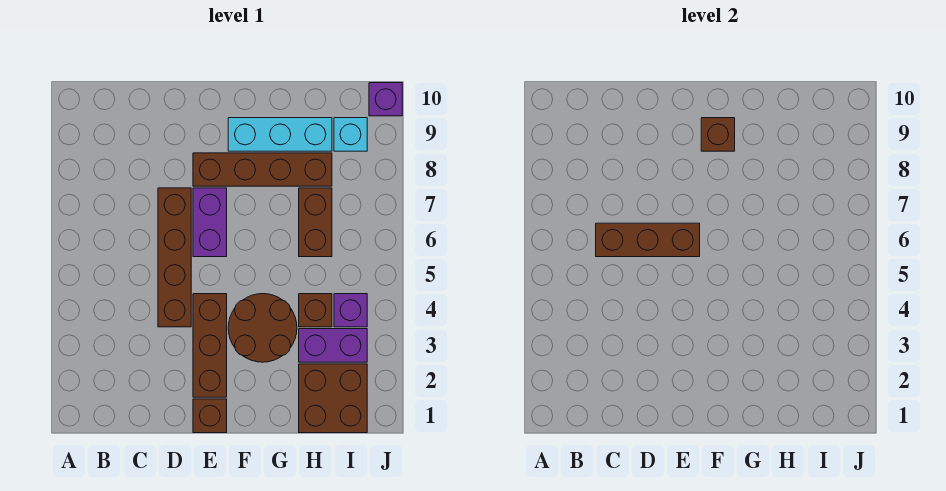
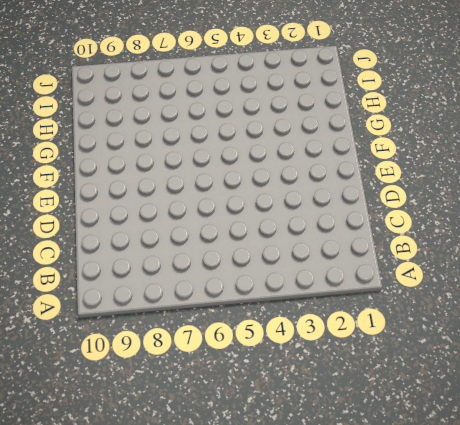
none -> brown brick D4:D7 level 1
none -> brown brick E1 level 1
none -> brown brick E2:E4 level 1

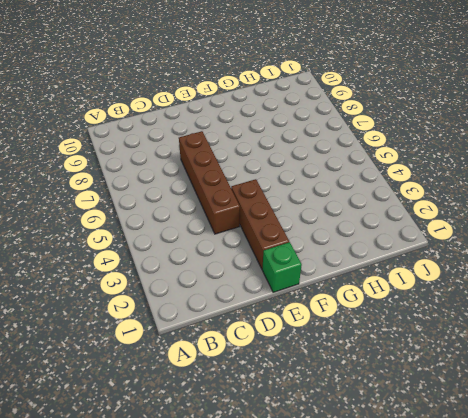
green brick E1 level 1 -> brown brick E1 level 1
none -> purple brick E6:E7 level 1
none -> brown brick E8:H8 level 1
none -> brown round brick F3:G4 level 1

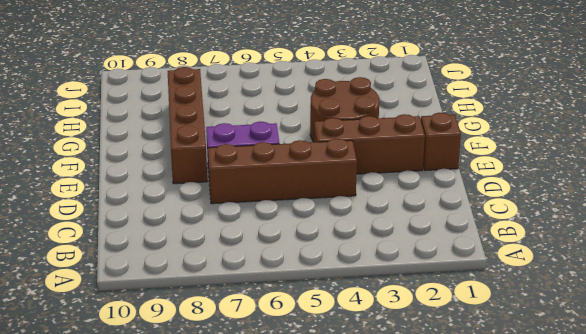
none -> cyan brick F9:H9 level 1
none -> brown brick H1:I2 level 1
none -> purple brick H3:I3 level 1

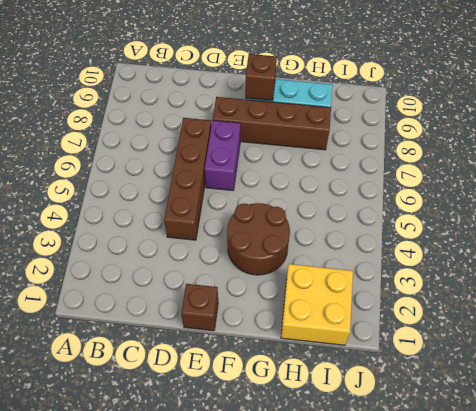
yellow brick H1:I2 level 1 -> brown brick H1:I2 level 1
none -> brown brick E2:E4 level 1
none -> purple brick H3:I3 level 1
none -> brown brick H4 level 1

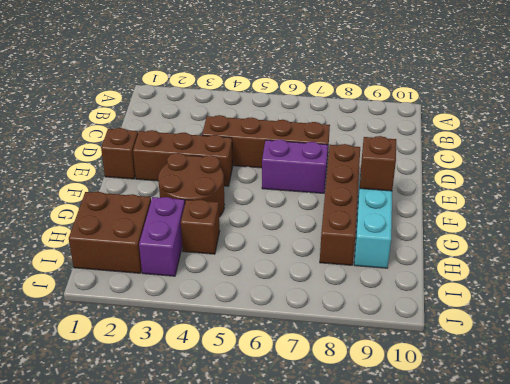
none -> brown brick H6:H7 level 1
none -> purple brick I4 level 1
none -> cyan brick I9 level 1

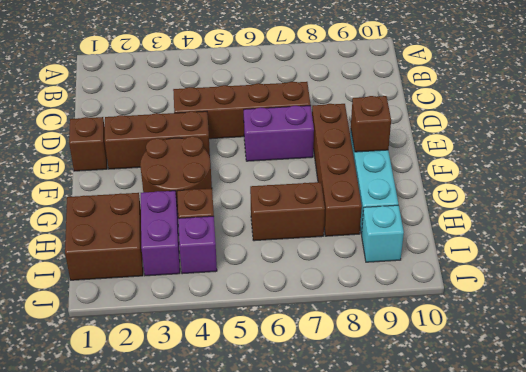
none -> purple brick J10 level 1
none -> brown brick C6:E6 level 2

